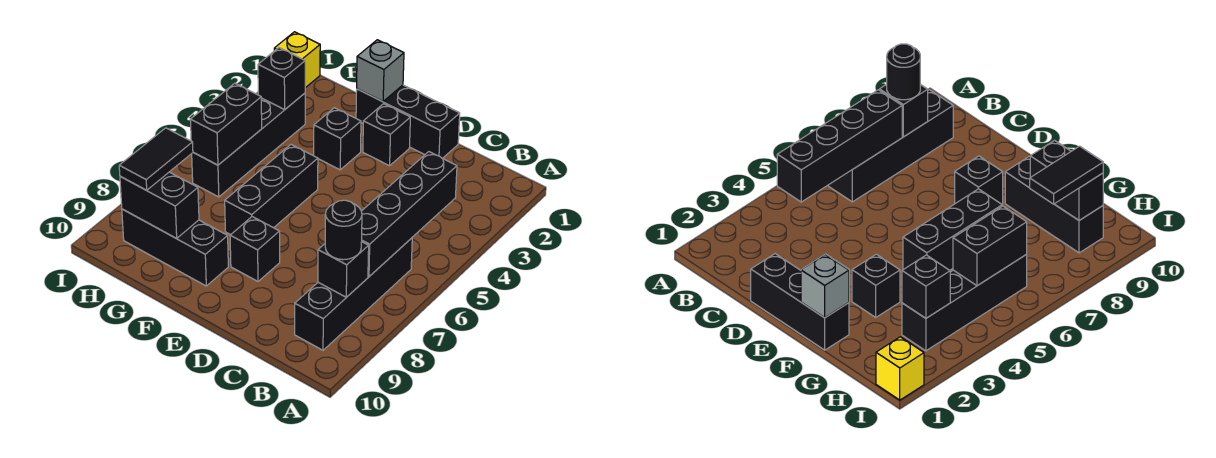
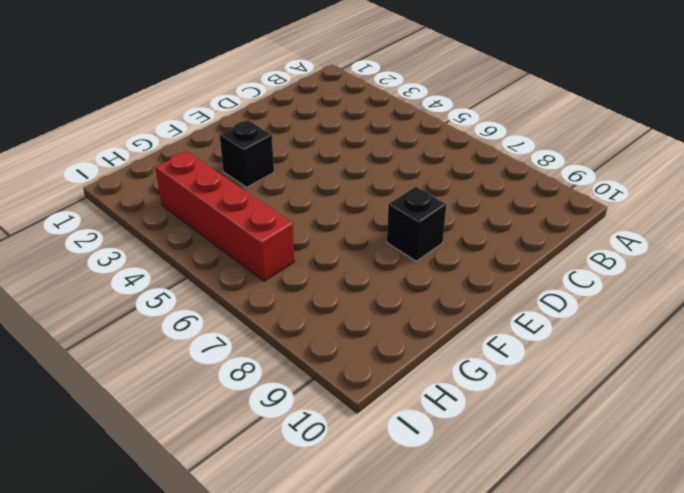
red brick H3:H6 level 1 -> black brick H3:H6 level 1
none -> black brick B6:B9 level 1
none -> black brick D1:F1 level 1
none -> black brick E2 level 1

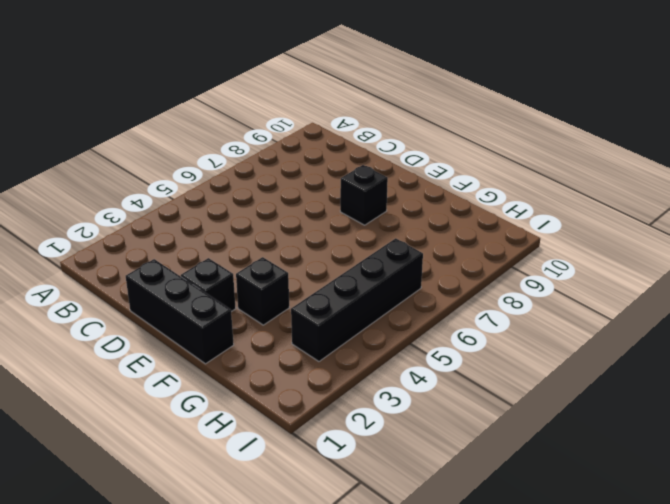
none -> black brick B6:B9 level 1
none -> black brick F5:F7 level 1
none -> black brick F9:H9 level 1

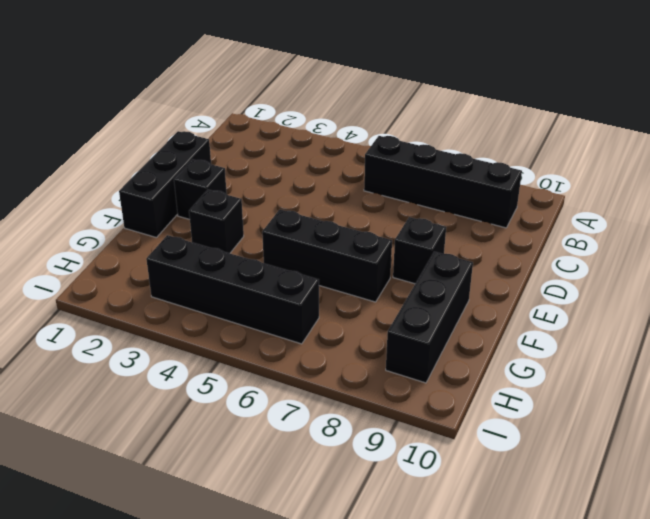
none -> yellow brick I1 level 1
none -> black brick B4:B7 level 2
none -> black brick B8 level 2

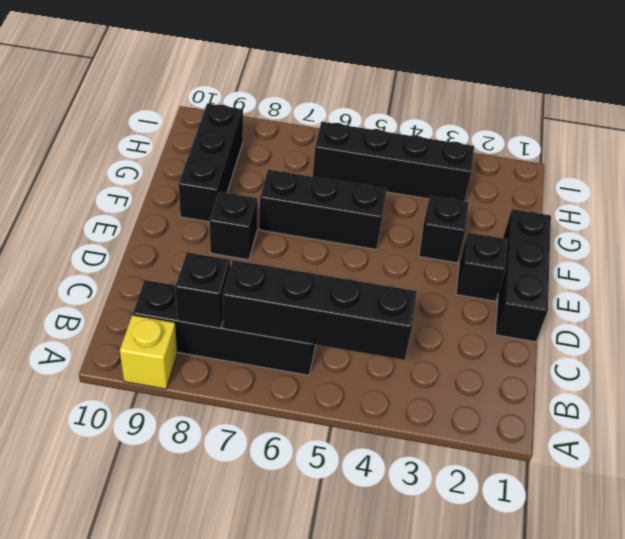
yellow brick A9 level 1 -> yellow brick I1 level 1
none -> grey brick F1 level 2
none -> black brick G9:H9 level 2
none -> black brick H3 level 2

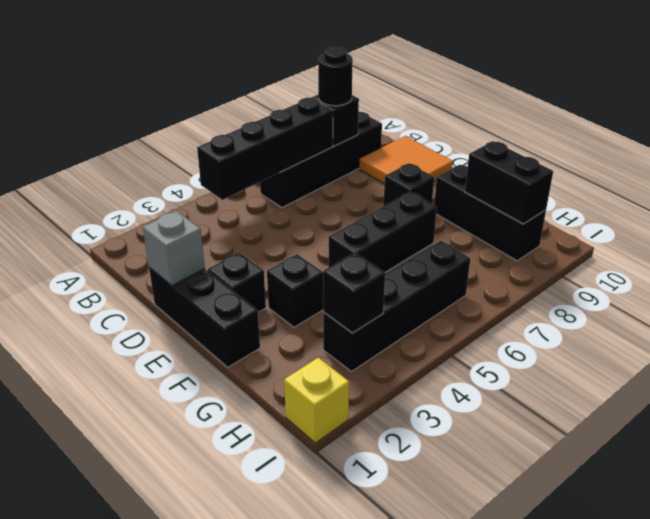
orange tile C9:D10 level 1 -> none
grey brick D1 level 2 -> grey brick F1 level 2
none -> black brick H5:H6 level 2
none -> black tile H8:H9 level 3

